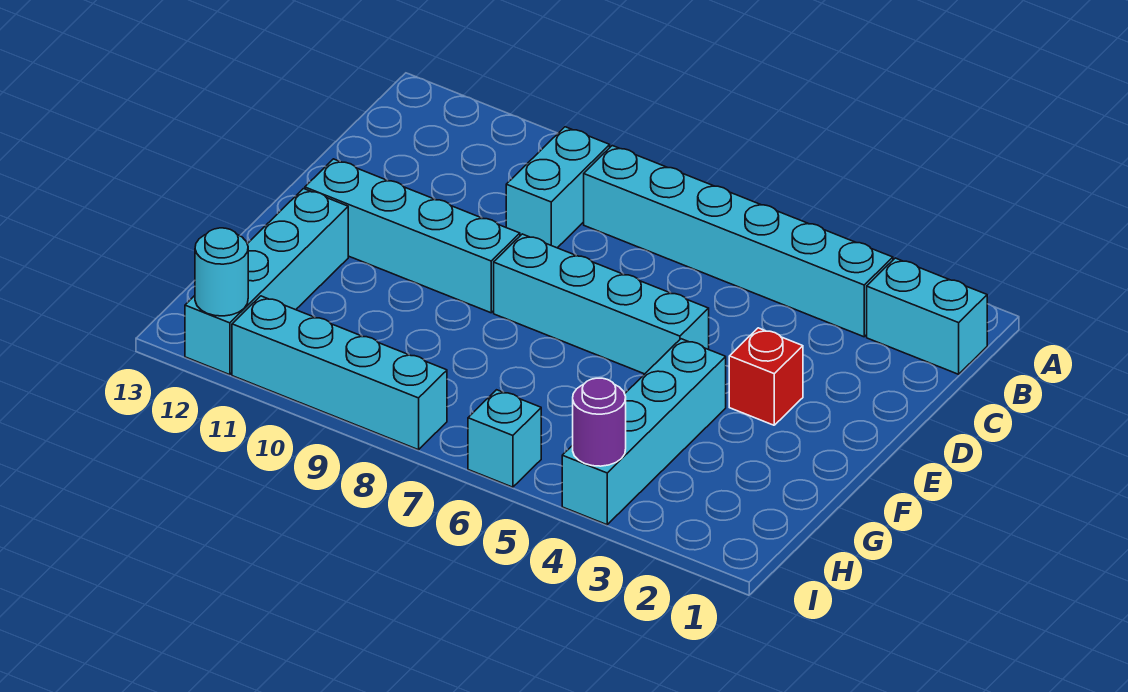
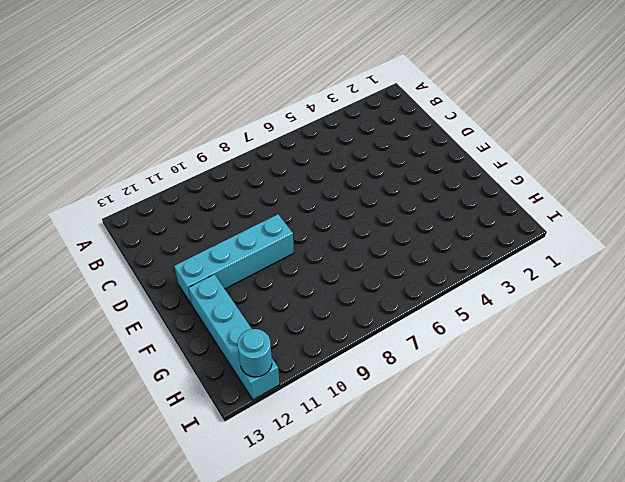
none -> cyan brick B1:B2 level 1
none -> cyan brick B3:B8 level 1
none -> cyan brick B9:C9 level 1

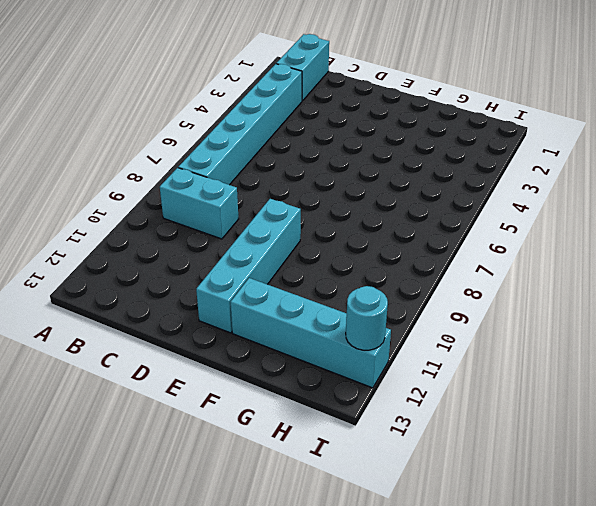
none -> red brick E3 level 1
none -> cyan brick E5:E8 level 1
none -> cyan brick F4:I4 level 1

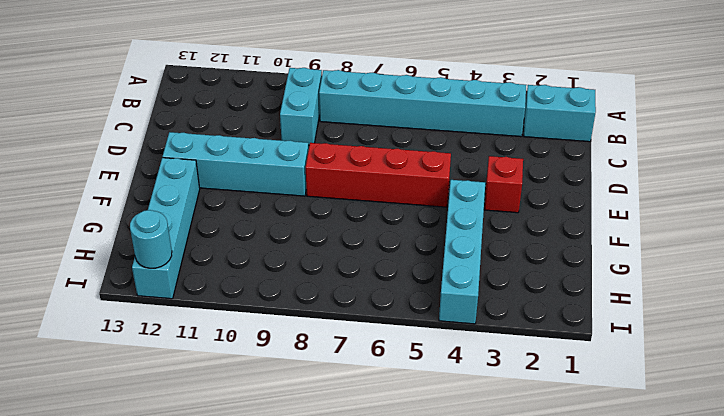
red brick E5:E8 level 1 -> cyan brick E5:E8 level 1
none -> cyan brick I6 level 1
none -> cyan brick I8:I11 level 1
none -> purple round brick I4 level 2

